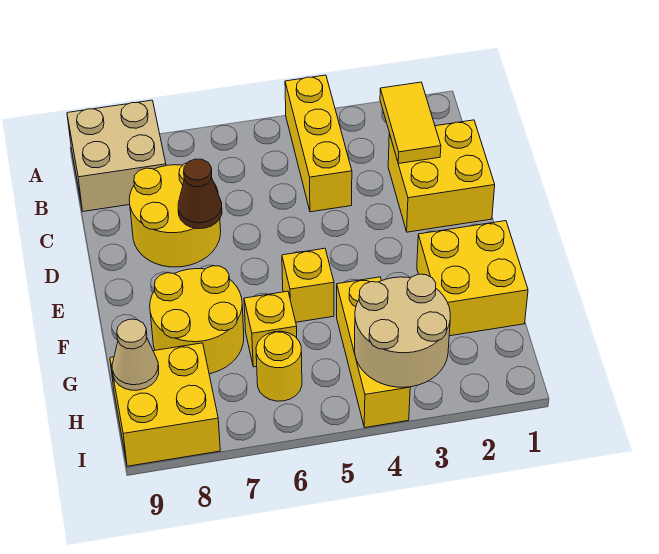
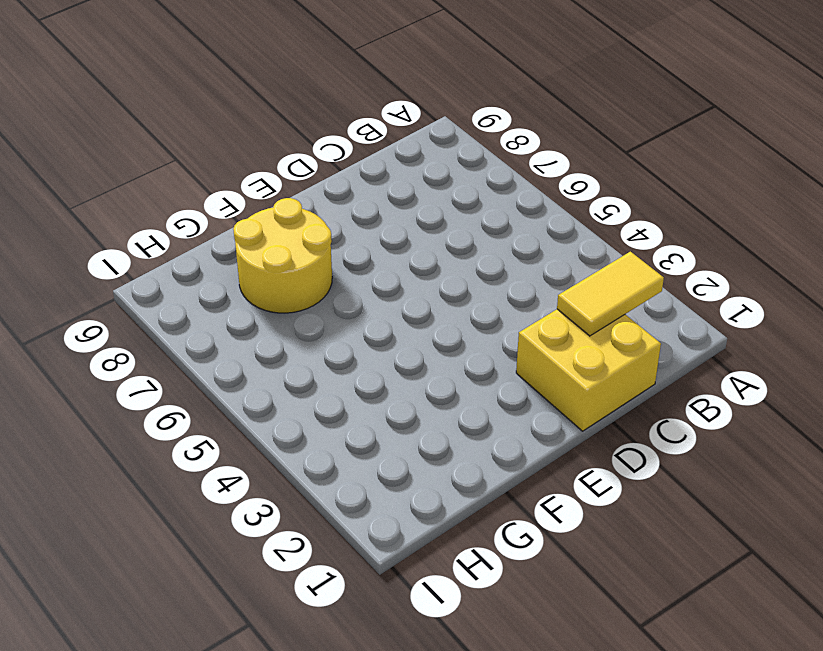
none -> yellow brick A4:C4 level 1
none -> tan brick A8:B9 level 1
none -> yellow round brick C7:D8 level 1

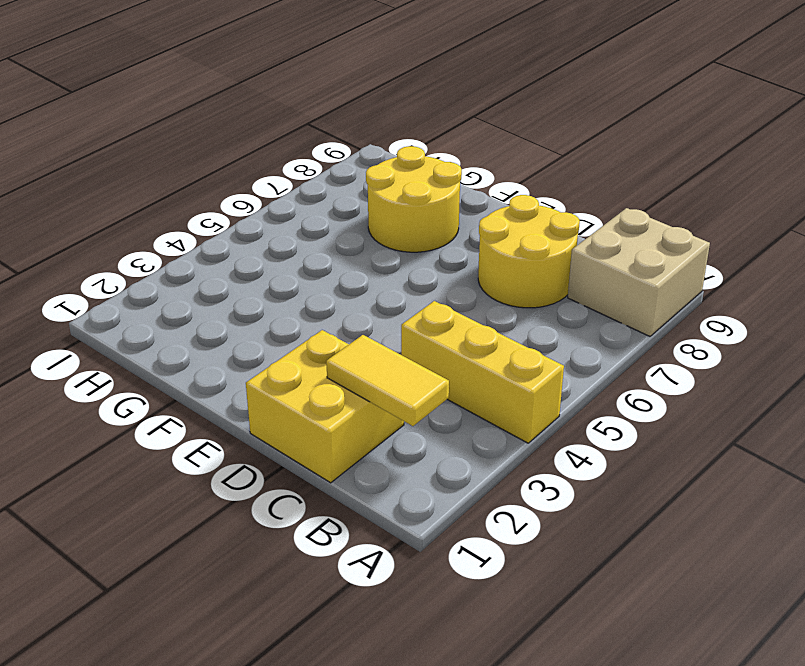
none -> yellow brick F1:G2 level 1
none -> yellow brick F5 level 1
none -> yellow brick G4:I4 level 1

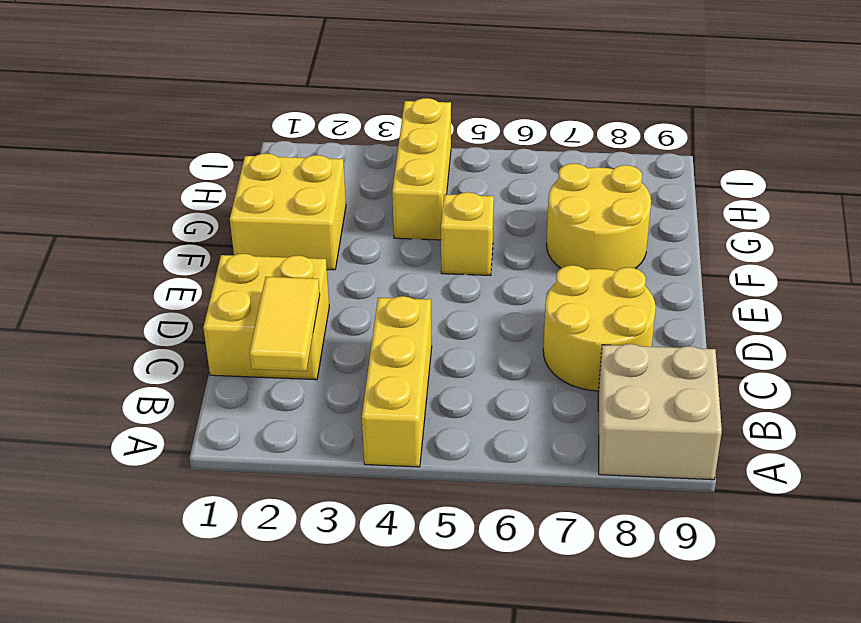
none -> yellow brick G6 level 1
none -> yellow round brick H6 level 1
none -> yellow brick H8:I9 level 1

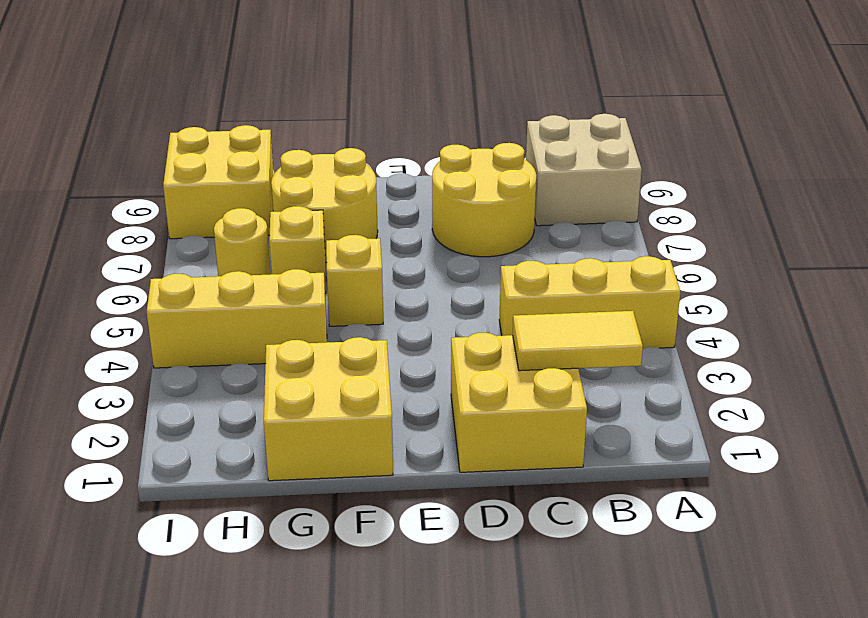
none -> brown cone D7 level 2
none -> tan round brick H3:I4 level 2
none -> tan cone H9 level 2

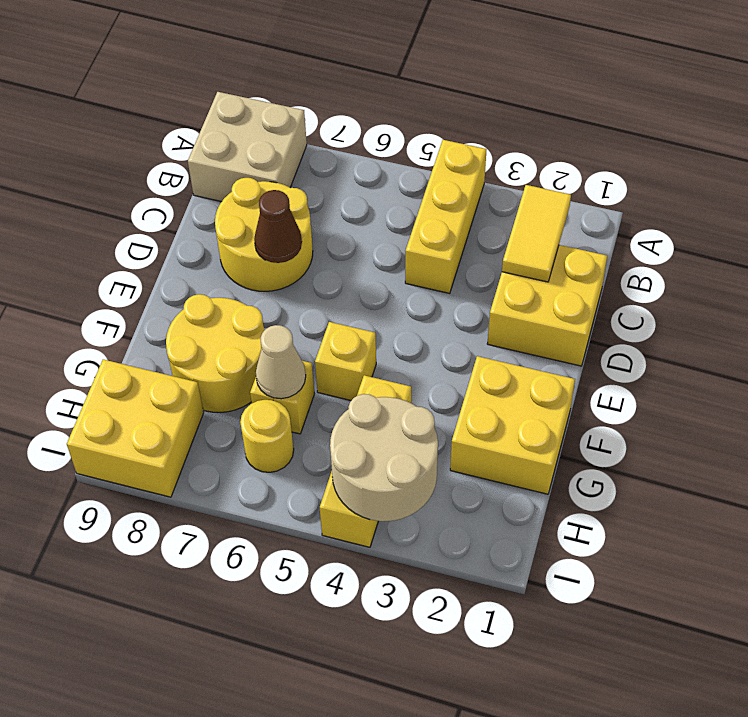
tan cone G6 level 2 -> tan cone H9 level 2

